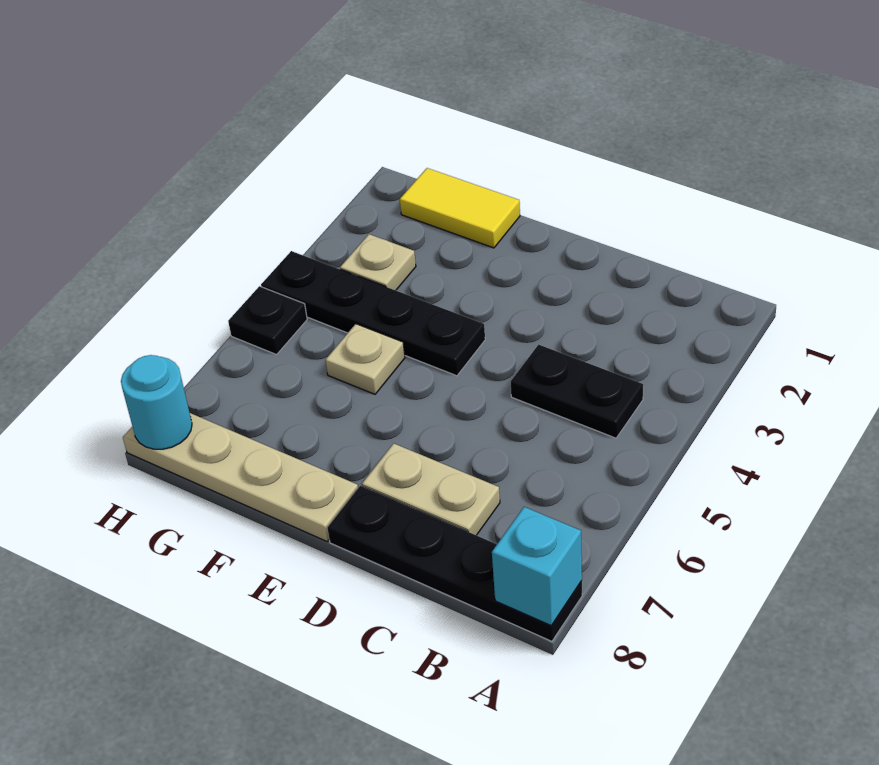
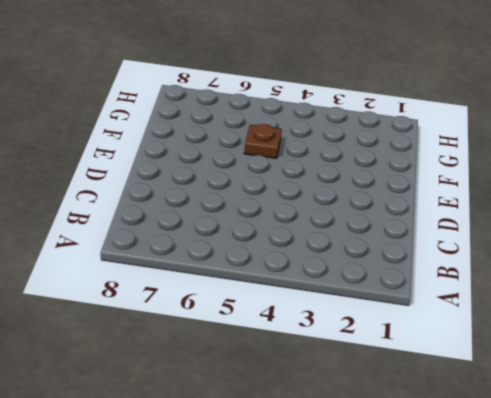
brown plate F5 level 1 -> tan plate F5 level 1
none -> black plate A8:D8 level 1
none -> black plate B4:C4 level 1

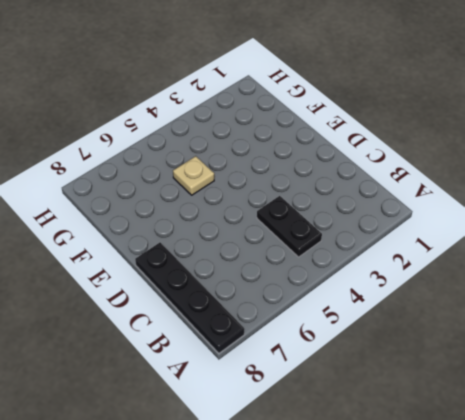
none -> tan plate C7:D7 level 1
none -> black plate E4:H4 level 1

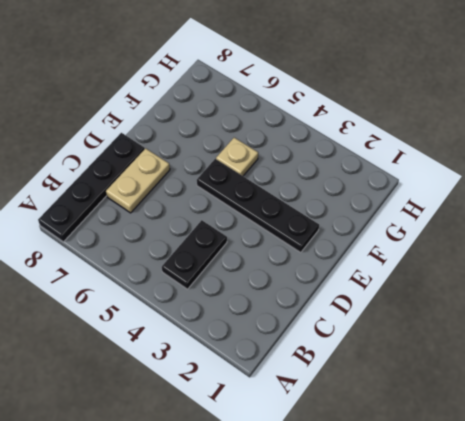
black plate E2:E5 level 1 -> black plate E4:H4 level 1
none -> tan plate E8:H8 level 1
none -> yellow tile F1:G1 level 1

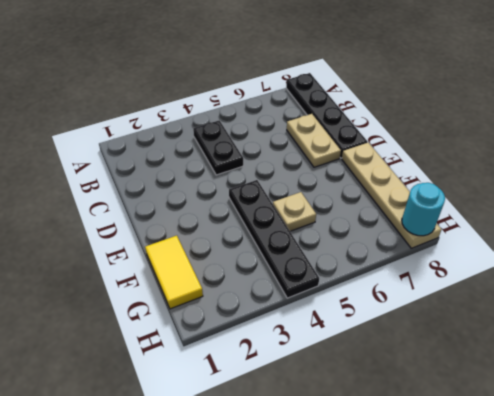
none -> tan plate G3 level 1
none -> black plate H5 level 1

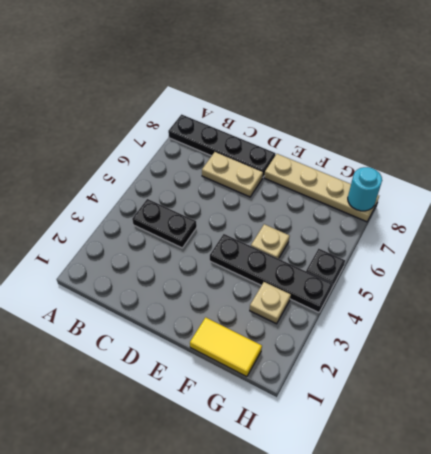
none -> cyan brick A8 level 2

